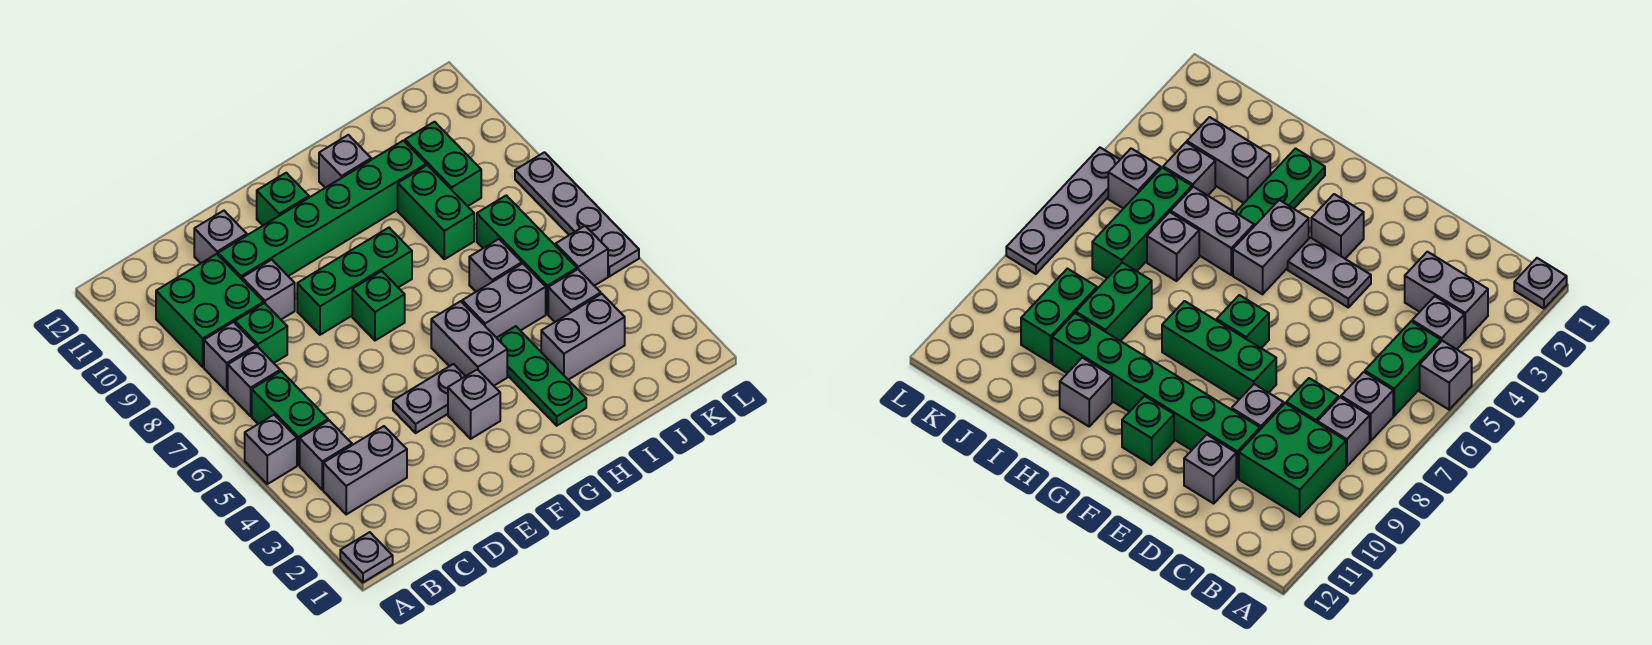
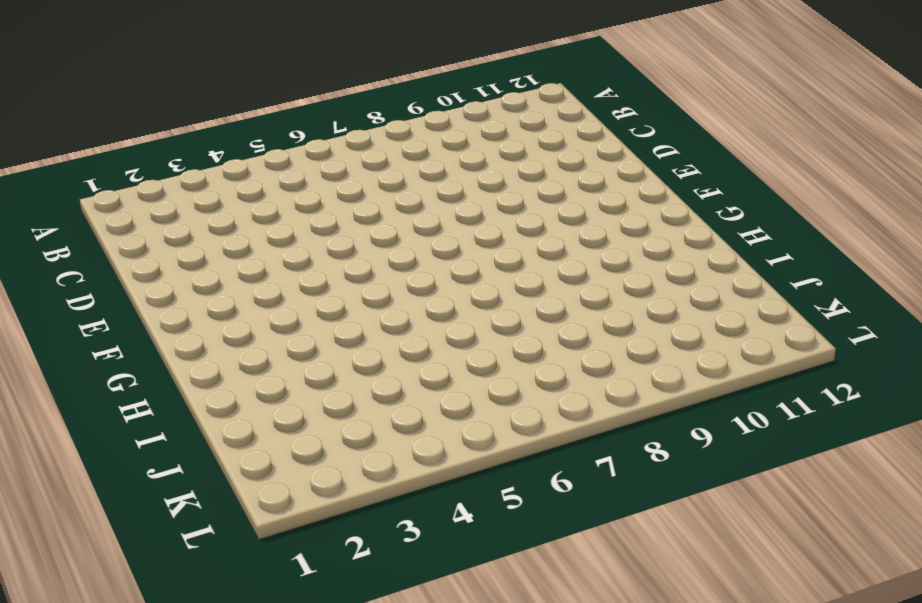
none -> grey plate A1 level 1
none -> grey brick A5 level 1
none -> grey brick B3:C3 level 1

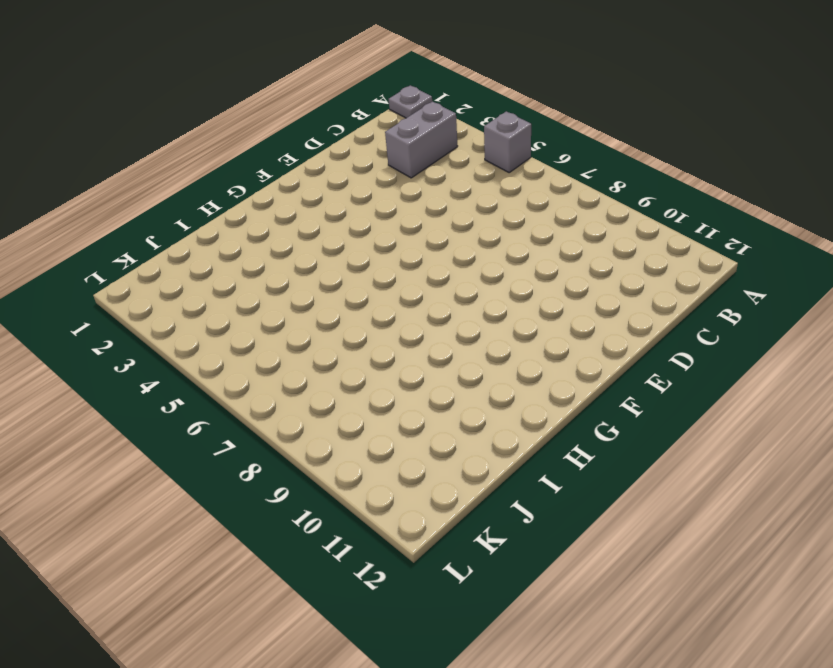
none -> grey brick B4 level 1
none -> green brick B5:B6 level 1
none -> grey brick B7 level 1

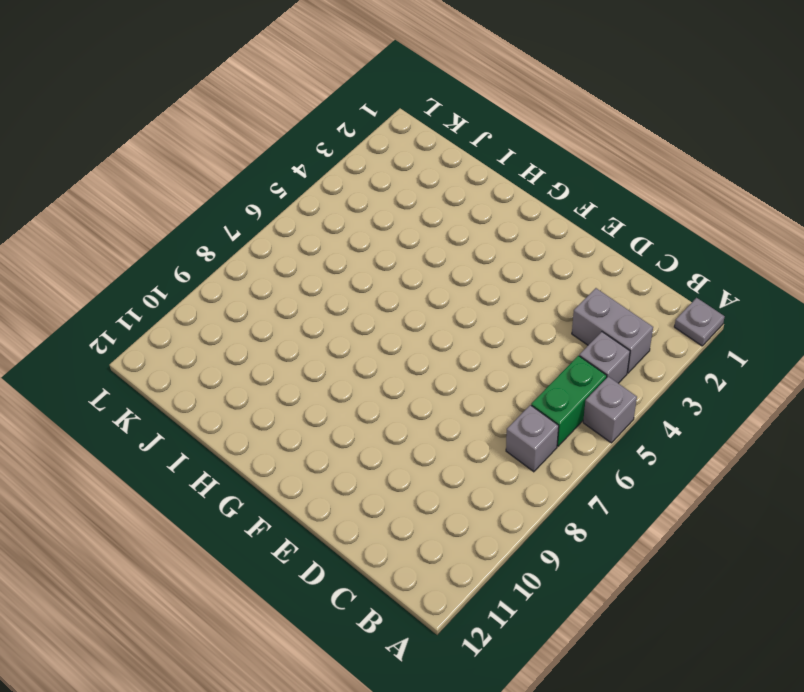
none -> grey brick B8 level 1
none -> green brick B9:C10 level 1
none -> green brick C8 level 1

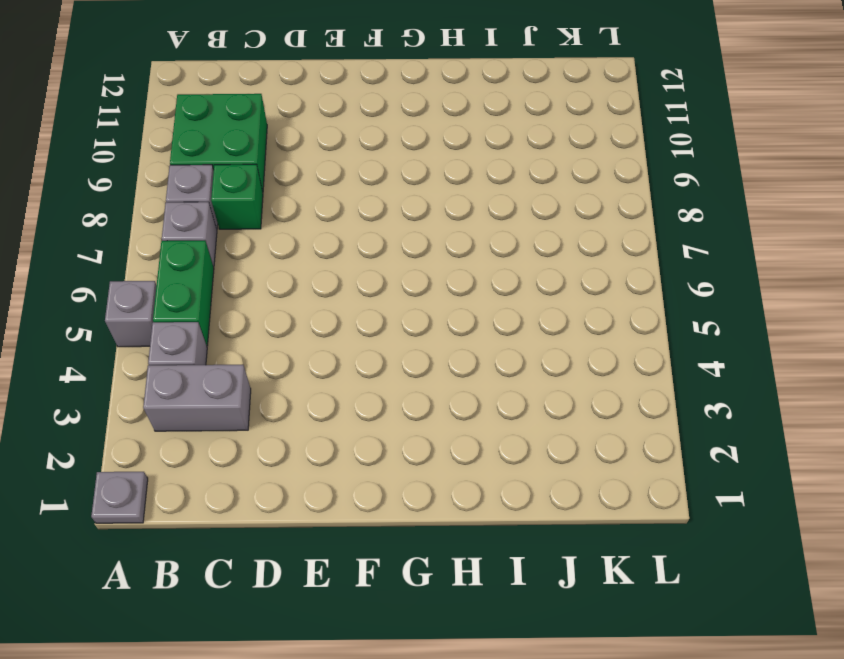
none -> grey brick D9 level 1
none -> green brick D10:I10 level 1
none -> grey brick D11 level 1

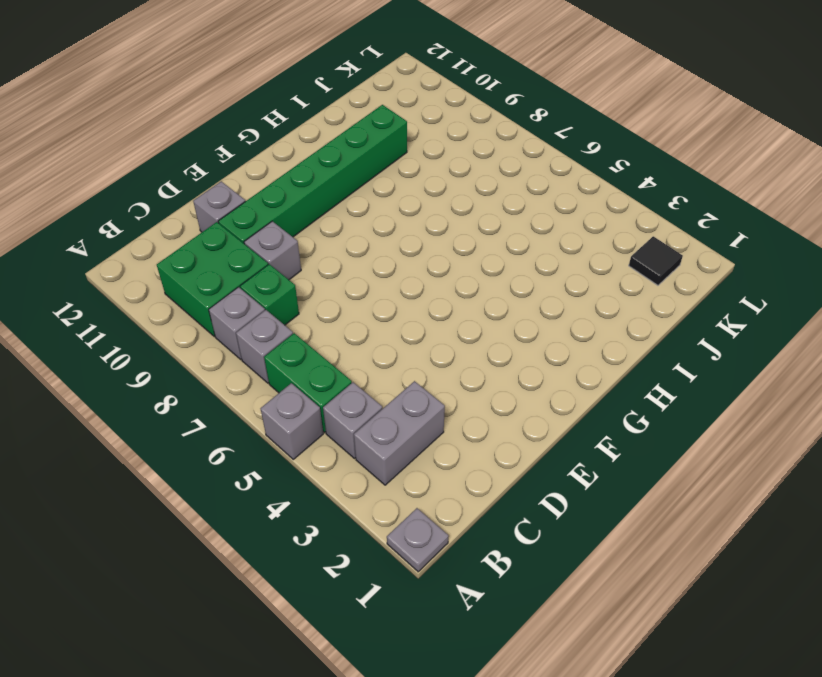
black tile K2 level 1 -> none
none -> grey plate E4:F4 level 1
none -> green brick E8:G8 level 1
none -> grey brick F3 level 1

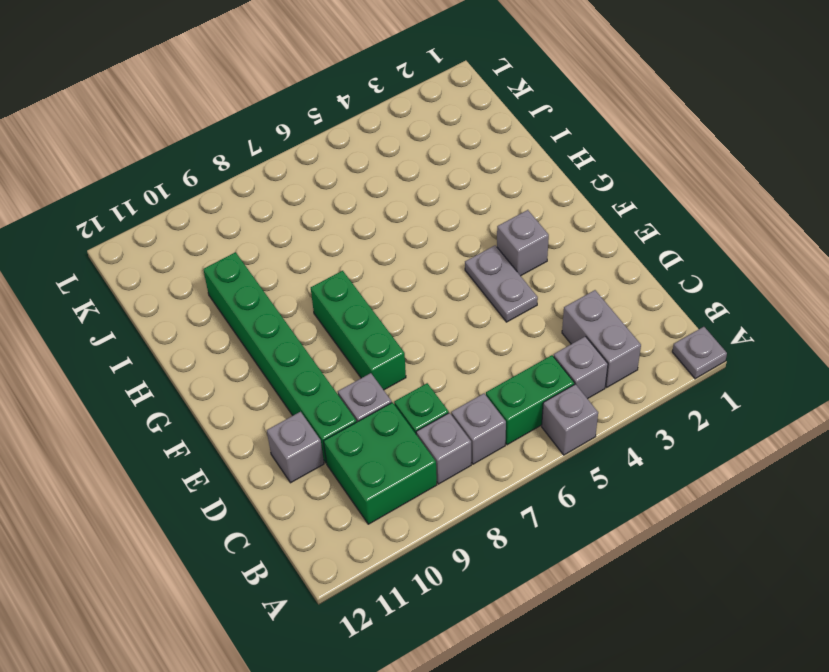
none -> green brick F7 level 1
none -> green brick F11 level 1
none -> grey brick G4:G5 level 1

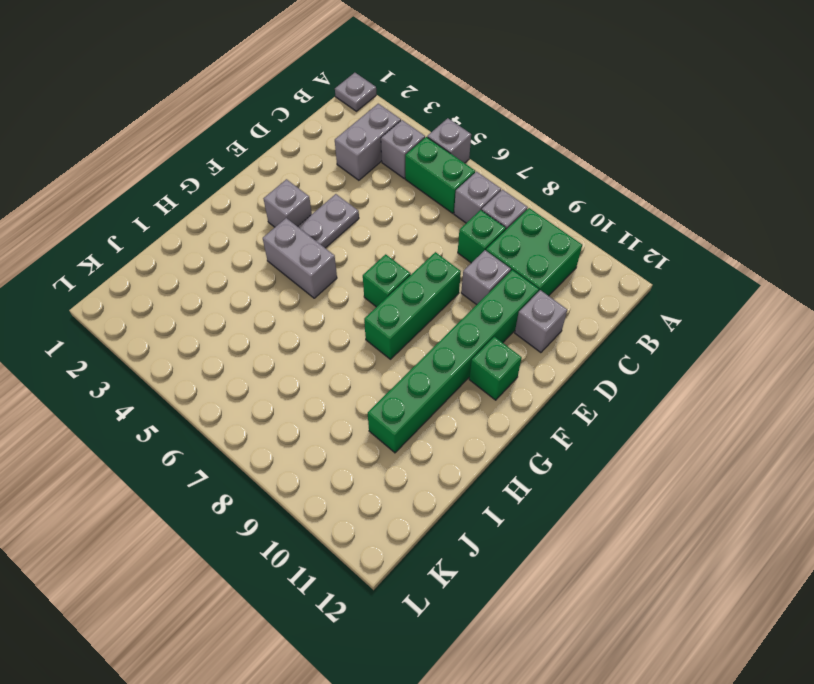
none -> green plate H2:H4 level 1
none -> grey brick H5:I5 level 1
none -> grey brick H11 level 1

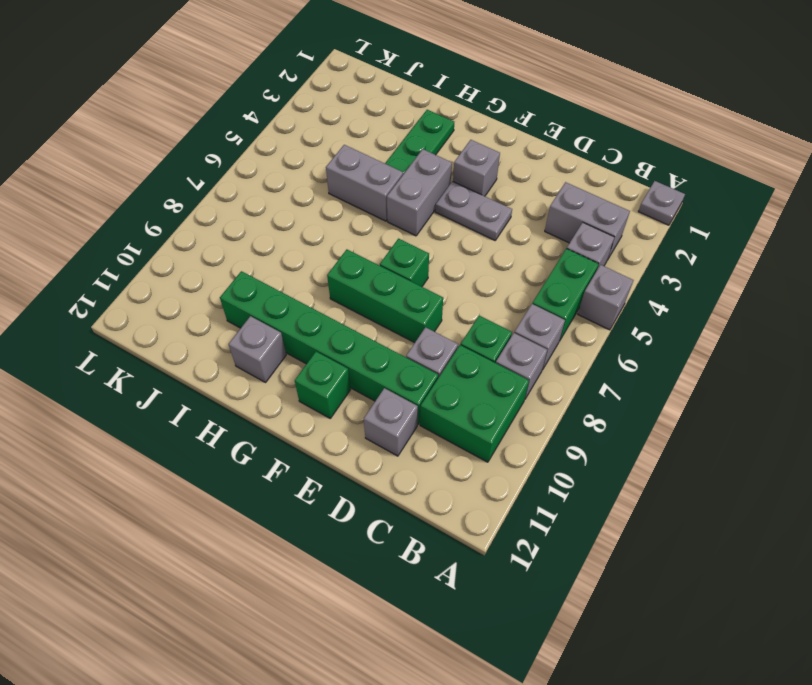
none -> grey brick I3:J3 level 1
none -> grey brick I6 level 1
none -> green brick I8:I9 level 1

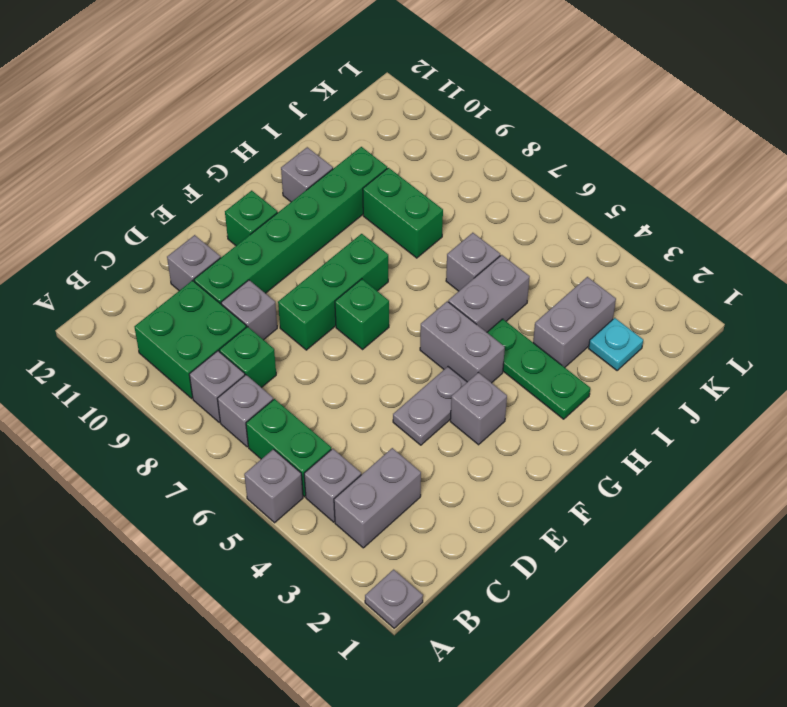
cyan plate J2 level 1 -> none
none -> grey brick J4 level 1
none -> green brick J5:J7 level 1
none -> green brick J9:J10 level 1

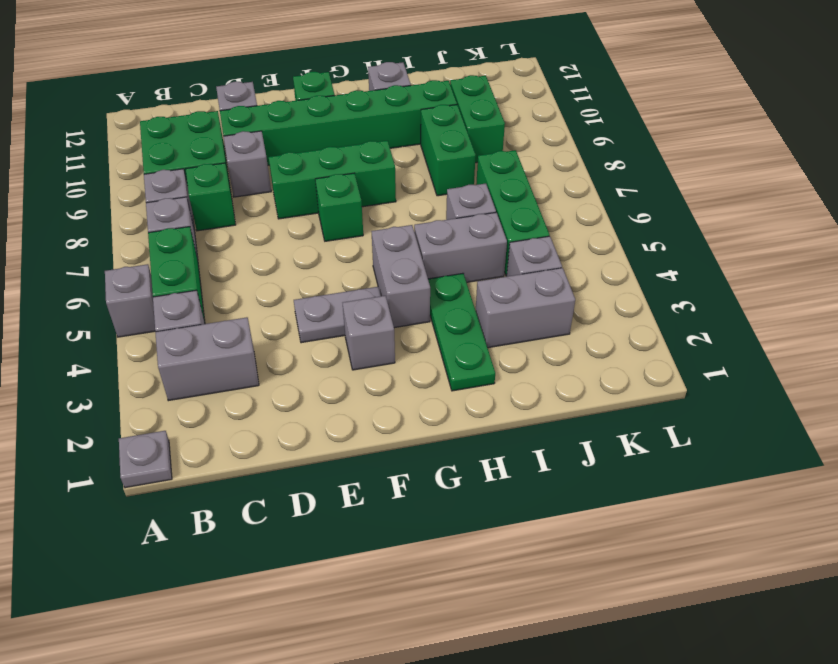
none -> grey brick K5 level 1
none -> grey plate L5:L8 level 1

